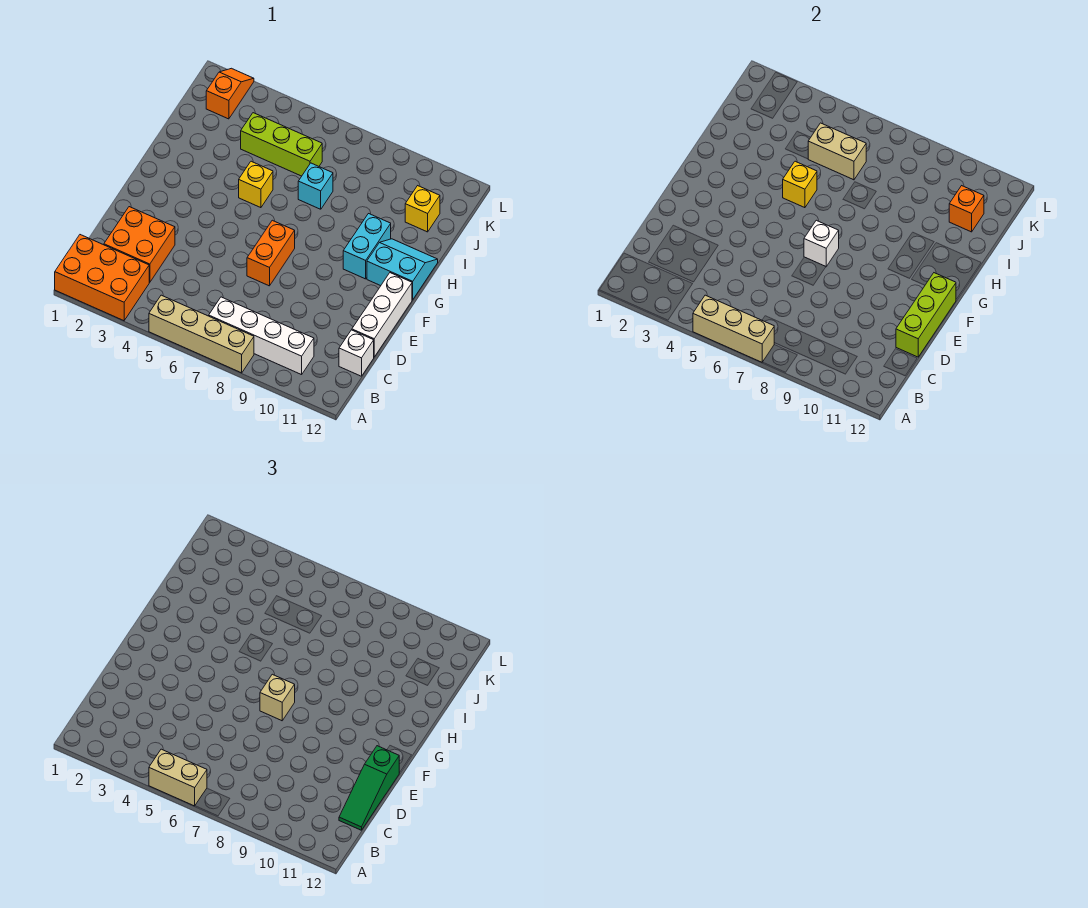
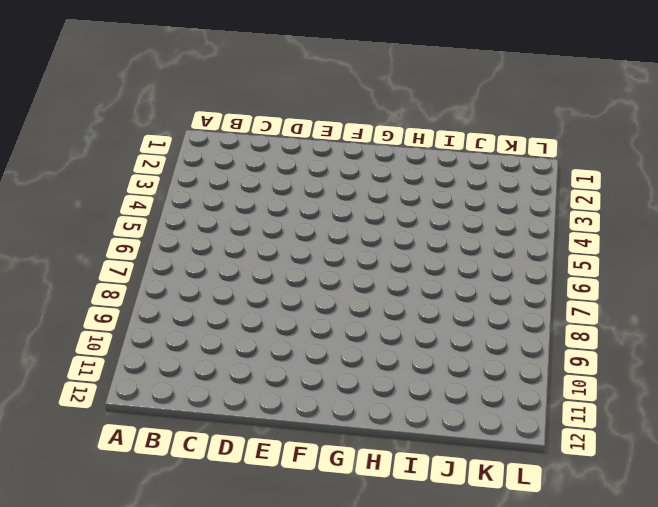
none -> orange brick A1:B3 level 1
none -> tan brick A5:A8 level 1
none -> white brick B7:B10 level 1

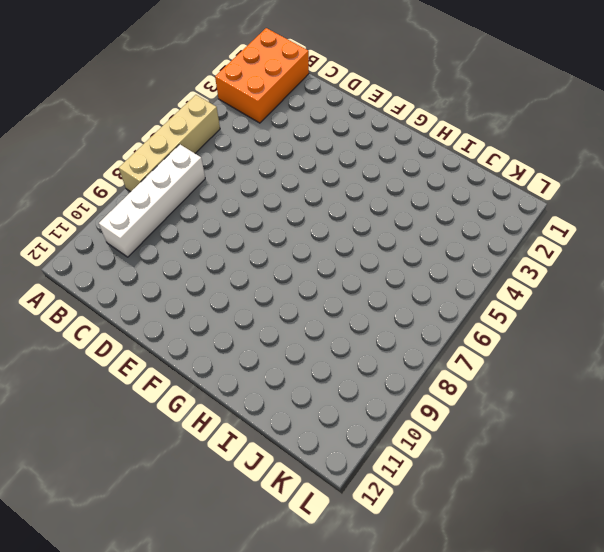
none -> orange brick C2:D3 level 1
none -> white brick C12 level 1
none -> white brick D12:F12 level 1

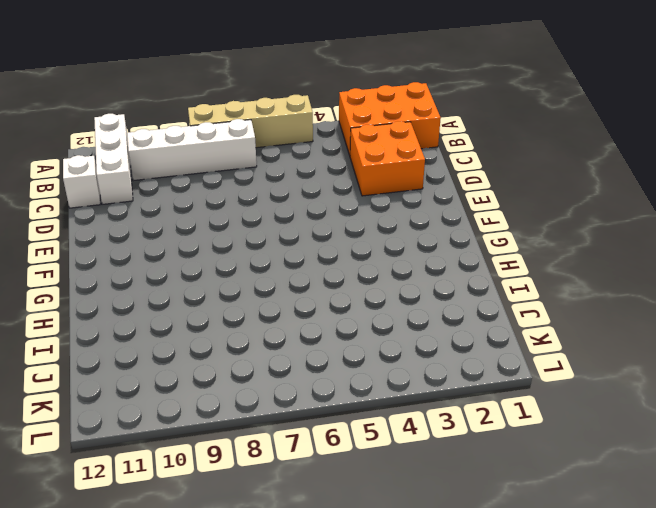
white brick A11:C11 level 1 -> white brick D12:F12 level 1
none -> orange brick E7:F7 level 1
none -> cyan brick G10:H10 level 1
none -> cyan slope G11:H12 level 1 top G

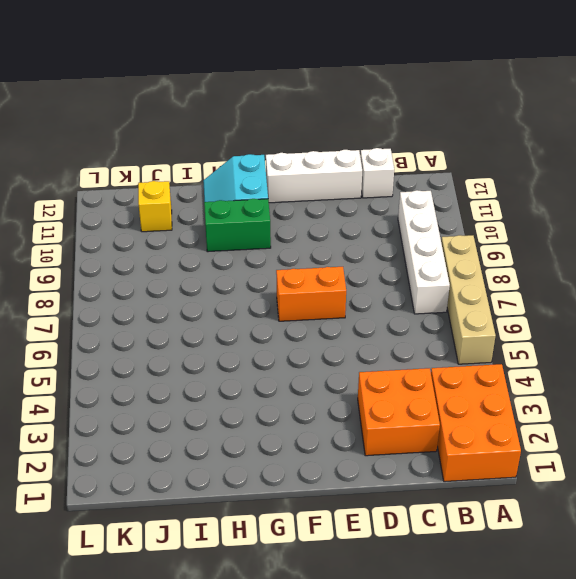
green brick G10:H10 level 1 -> cyan brick G10:H10 level 1
none -> yellow brick H5 level 1
none -> cyan brick I7 level 1
none -> lime brick J4:J6 level 1

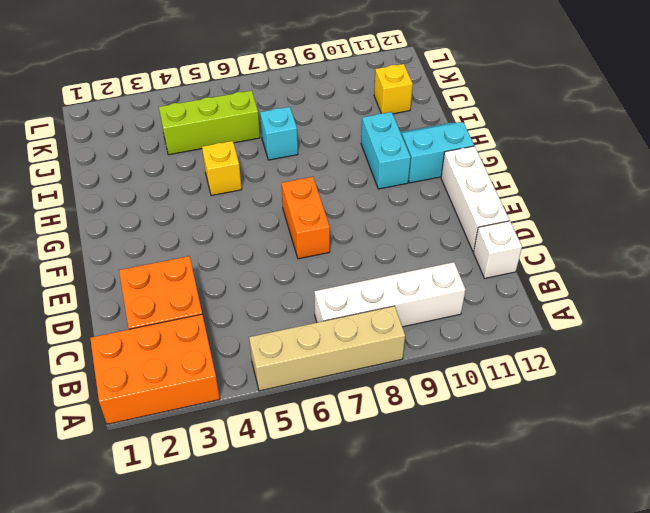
none -> orange slope K2:L2 level 1 top K
none -> tan brick A5:A7 level 2
none -> lime brick D12:F12 level 2

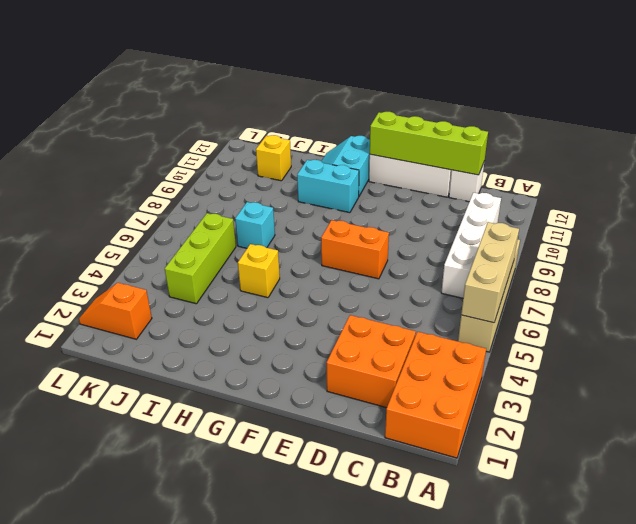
lime brick C12:F12 level 2 -> lime brick D12:F12 level 2
none -> white brick F7 level 2
none -> yellow brick H5 level 2
none -> tan brick J5:J6 level 2

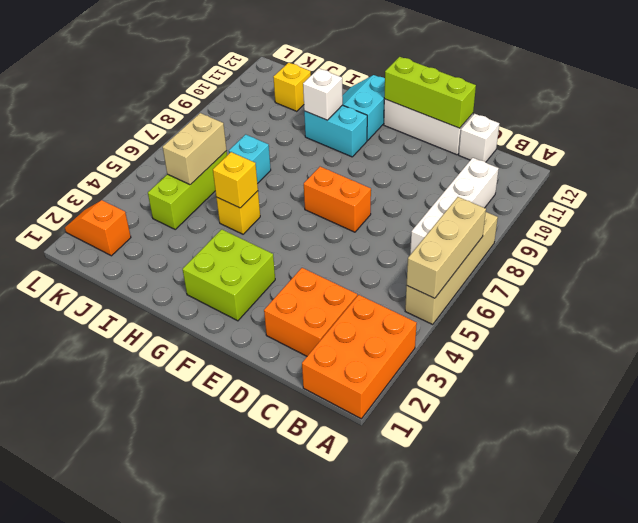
lime brick F2:G3 level 1 -> none
white brick H10 level 2 -> white brick F7 level 2
none -> orange brick J11 level 2
none -> tan brick A5:A6 level 3
none -> green slope C12:E12 level 3 top E

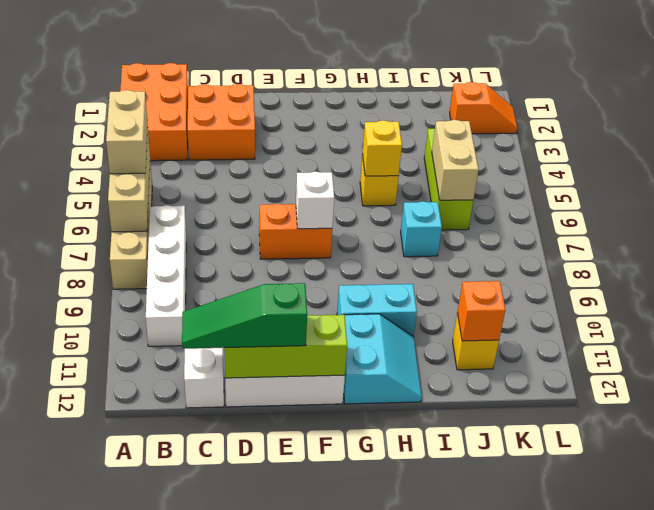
none -> tan brick F7 level 3

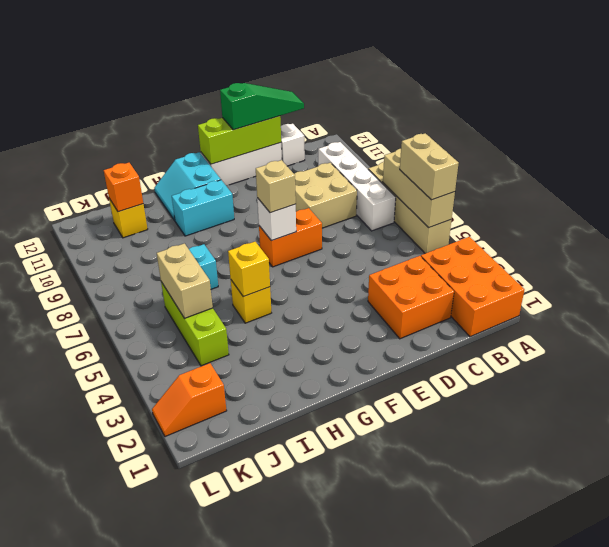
tan brick C8:D9 level 1 -> none

